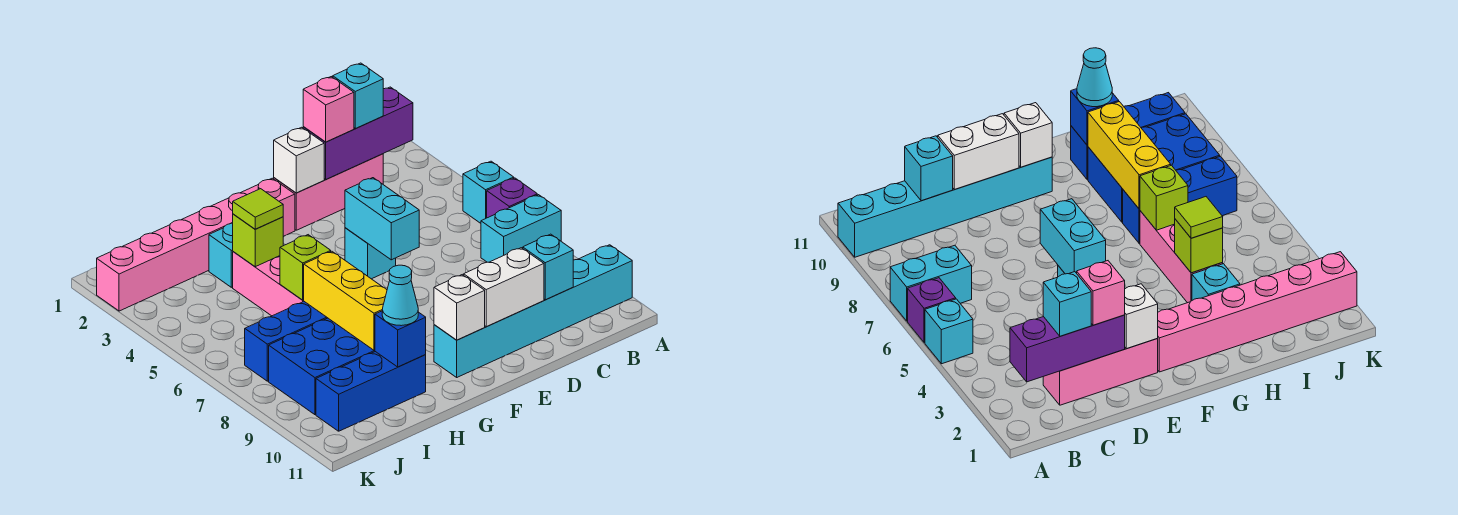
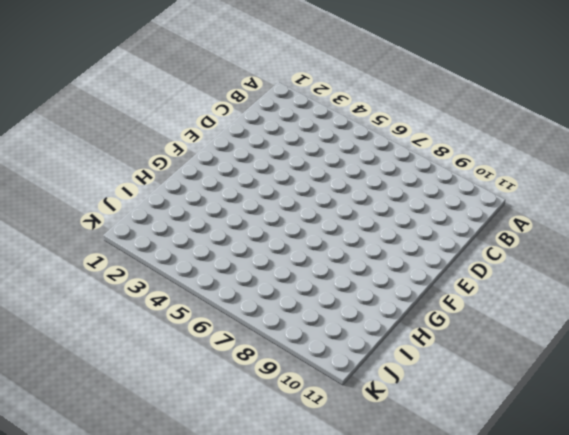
none -> cyan brick A5 level 1
none -> purple brick A6 level 1
none -> cyan brick A7:B7 level 1

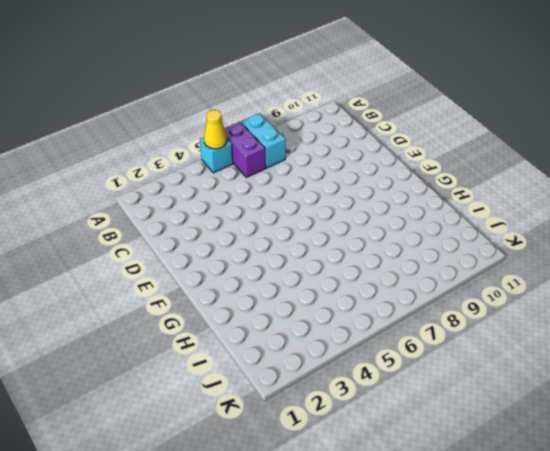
yellow cone A5 level 2 -> none
purple brick A6:B6 level 1 -> purple brick A6 level 1
none -> cyan brick A10:F10 level 1
none -> pink brick C2:E2 level 1
none -> cyan brick E5 level 1

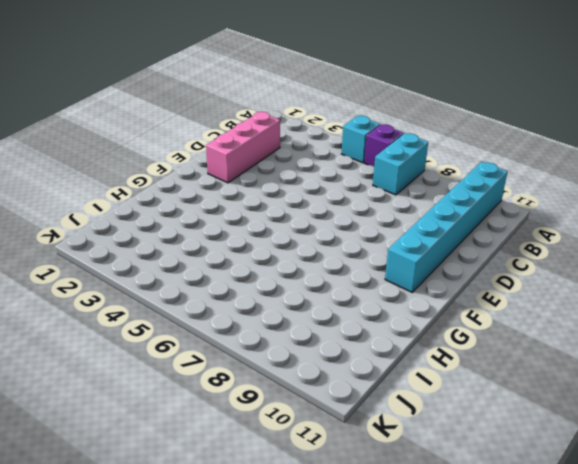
none -> cyan brick E5 level 1
none -> pink brick F2:K2 level 1
none -> cyan brick H3 level 1

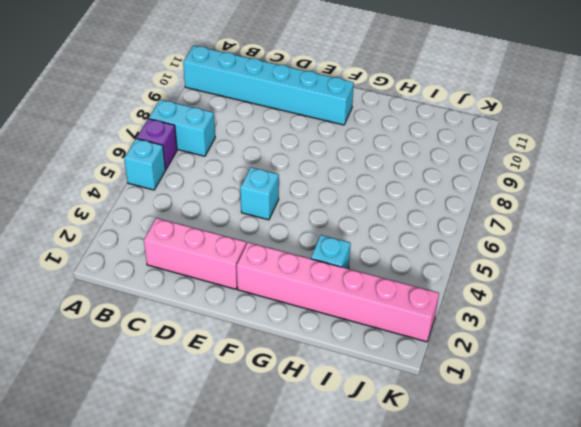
none -> pink brick H4:H6 level 1
none -> blue brick H7:J7 level 1
none -> blue brick H8:J9 level 1

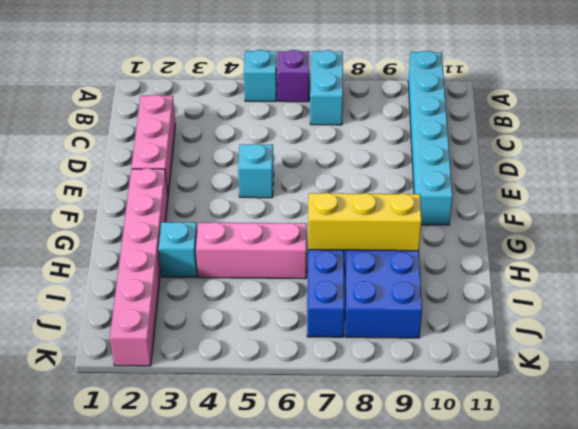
none -> blue brick H10:J10 level 1
none -> purple brick B2:D2 level 2
none -> cyan brick C10 level 2

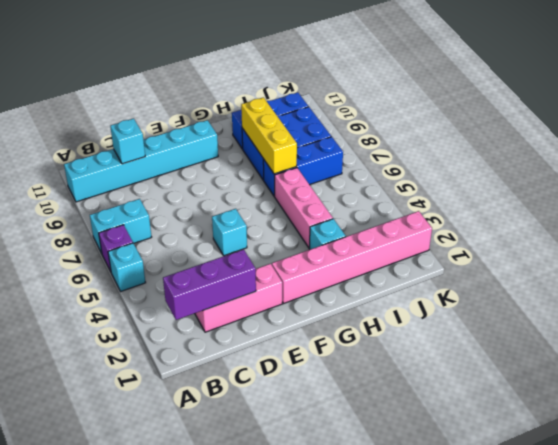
none -> white brick D10:E10 level 2
none -> white brick E2 level 2
none -> cyan brick E5:E6 level 2

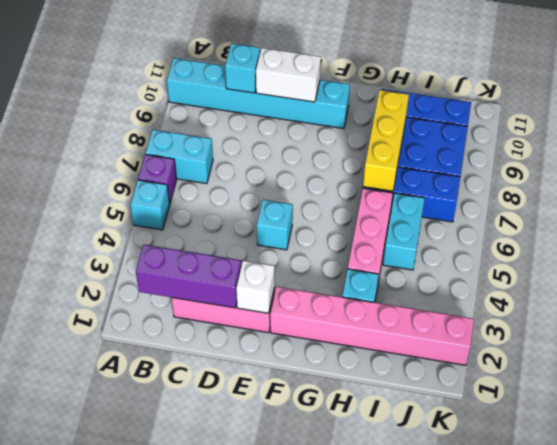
cyan brick I5:I6 level 1 -> cyan brick E5:E6 level 2
none -> white brick F10 level 2
none -> lime brick H4 level 2
none -> lime brick H6 level 2

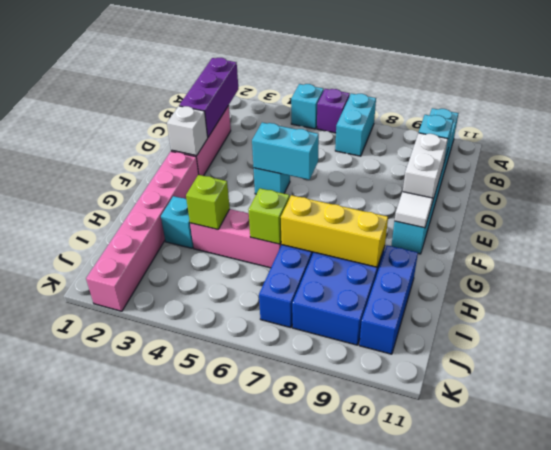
white tile F10 level 2 -> white brick F10 level 2
none -> blue brick H10 level 2
none -> cyan brick C2 level 3
none -> pink brick D2 level 3

